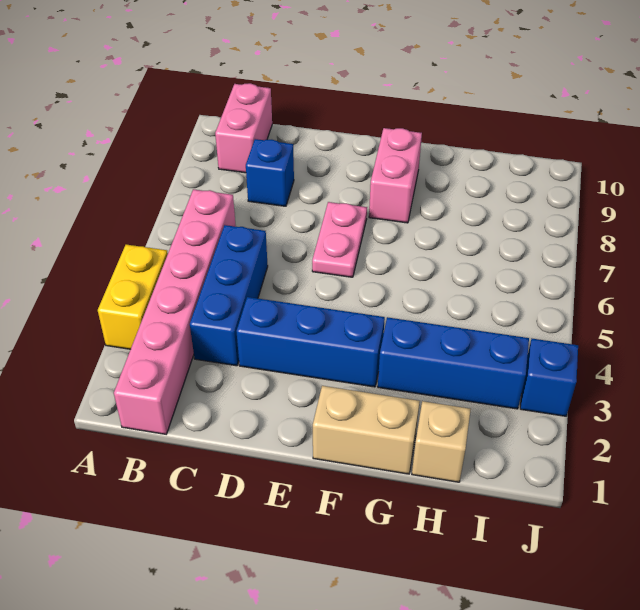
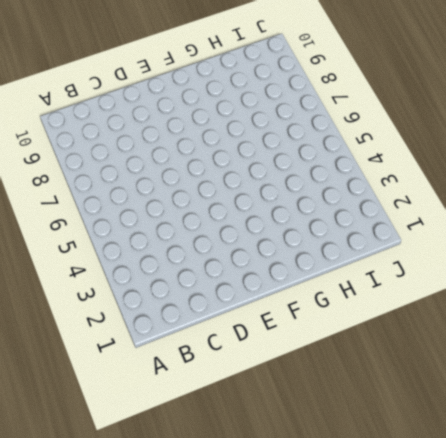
none -> yellow brick A3:A4 level 1
none -> pink brick B1:B6 level 1
none -> pink brick B9:B10 level 1

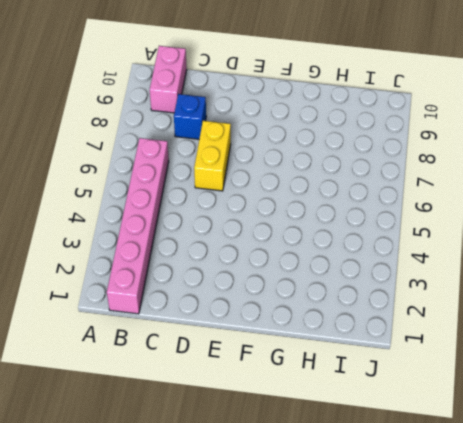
yellow brick D6:D7 level 1 -> yellow brick A3:A4 level 1
none -> blue brick C3:C5 level 1
none -> blue brick D3:F3 level 1
none -> pink plate E6:E7 level 1

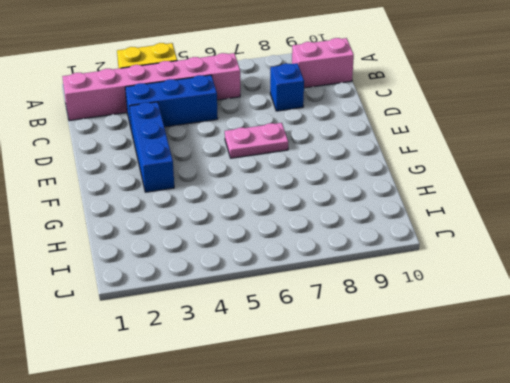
none -> tan brick F1:G1 level 1
none -> pink brick F8:F9 level 1
none -> blue brick G3:I3 level 1

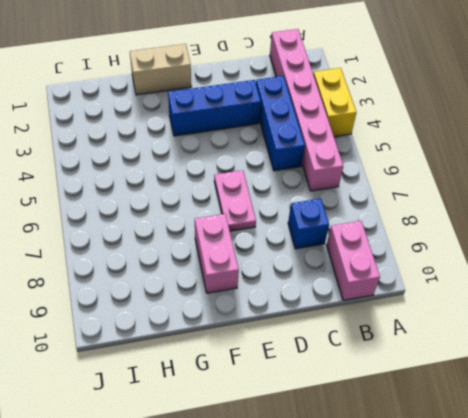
none -> blue brick G3:I3 level 1
none -> tan brick H1 level 1
none -> blue brick J3 level 1

